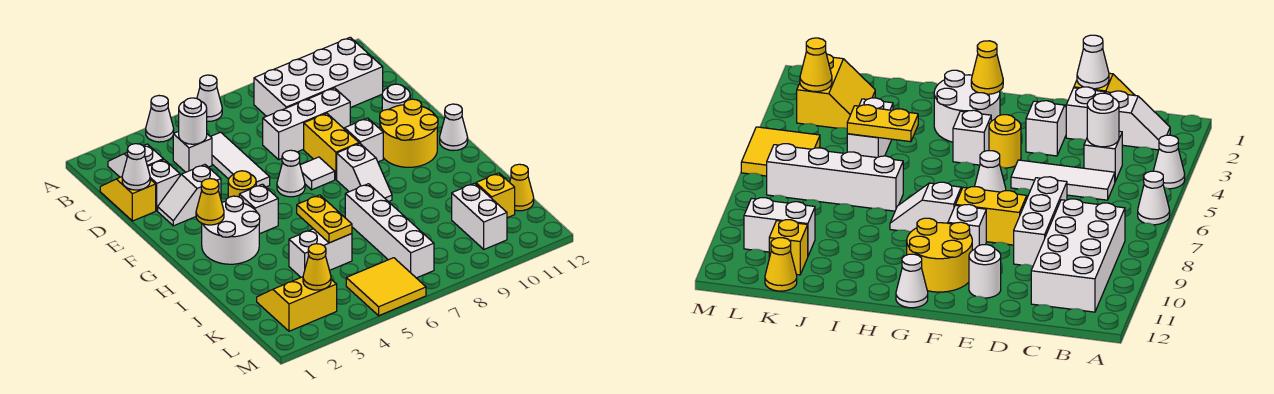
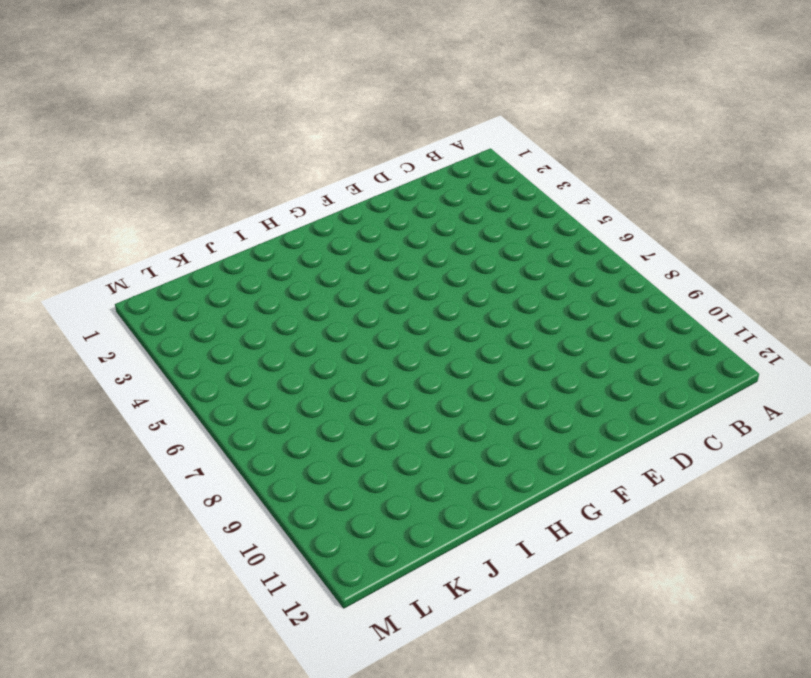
none -> white cone A4 level 1
none -> white cone A6 level 1
none -> white slope B2:C2 level 1 top C
none -> white brick B8:C11 level 1

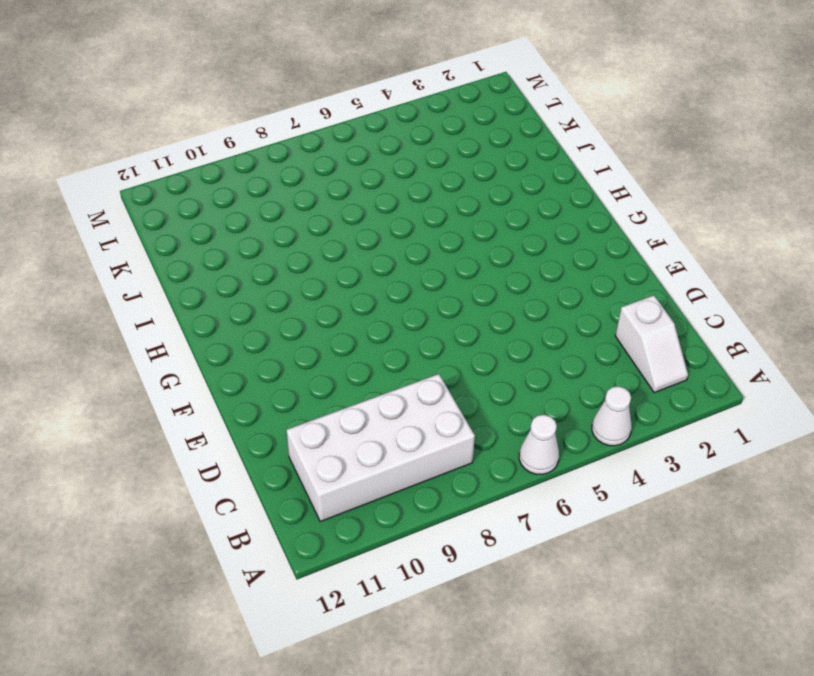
none -> yellow slope C1:D1 level 1 top D
none -> white brick C4 level 1
none -> white tile C5:E5 level 1
none -> white brick D2 level 1

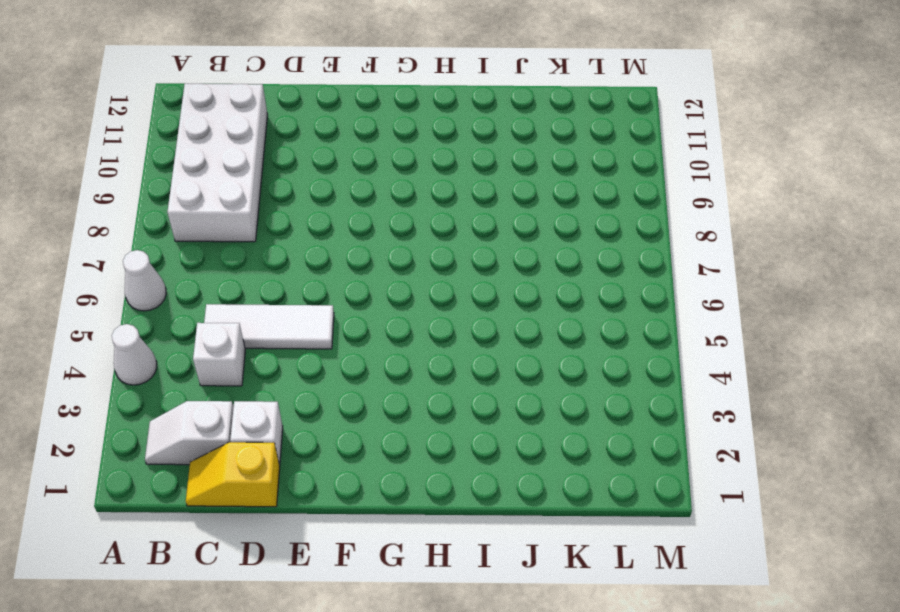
none -> white brick D7:D9 level 1
none -> white slope E2:E3 level 1 top 3
none -> yellow brick E8:F8 level 1
none -> white round brick E11 level 1

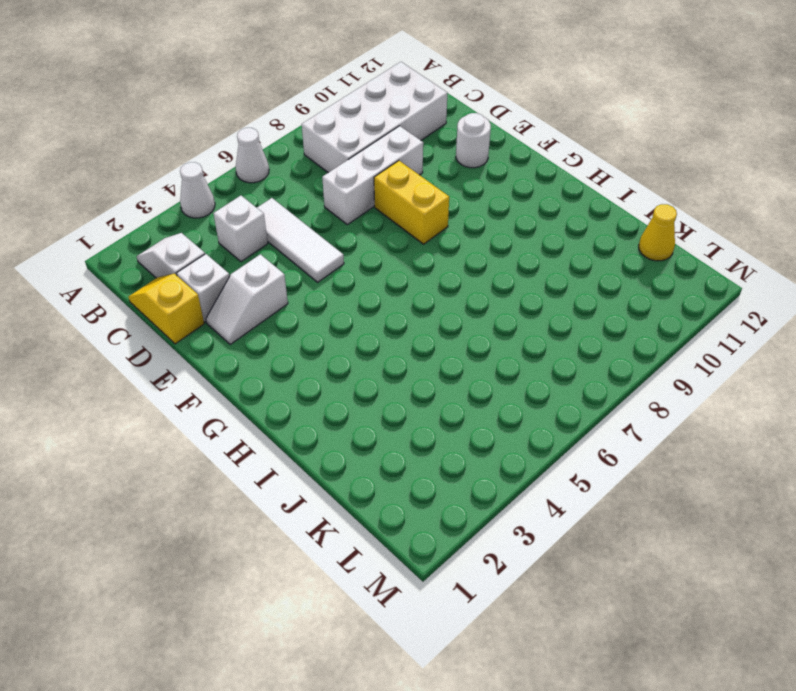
none -> yellow round brick F4 level 1
none -> white cone F6 level 1
none -> white tile F7 level 1
none -> white brick F9 level 1

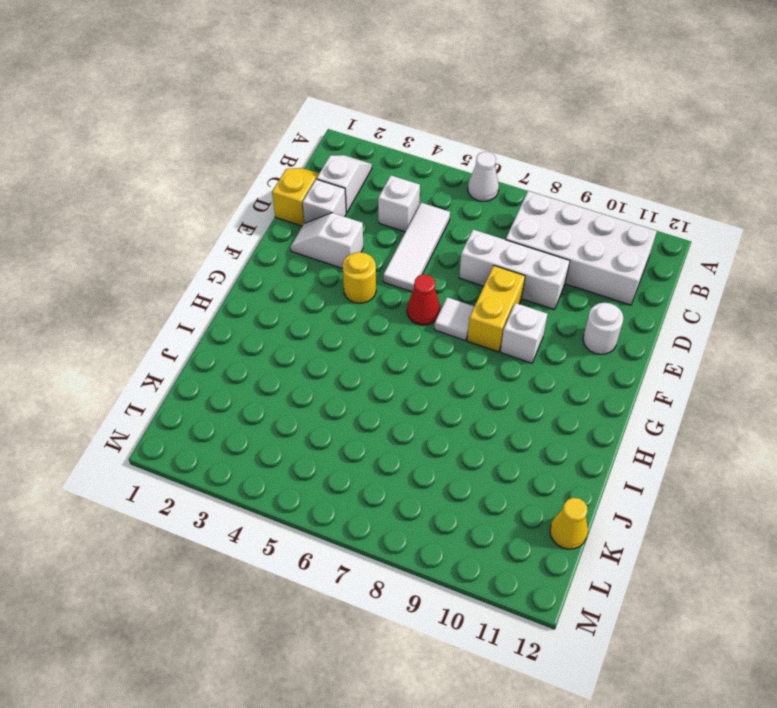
red cone F6 level 1 -> white cone F6 level 1
none -> white cone A4 level 1
none -> yellow round brick F10:G11 level 1
none -> white round brick G2:H3 level 1
none -> white brick G4 level 1

